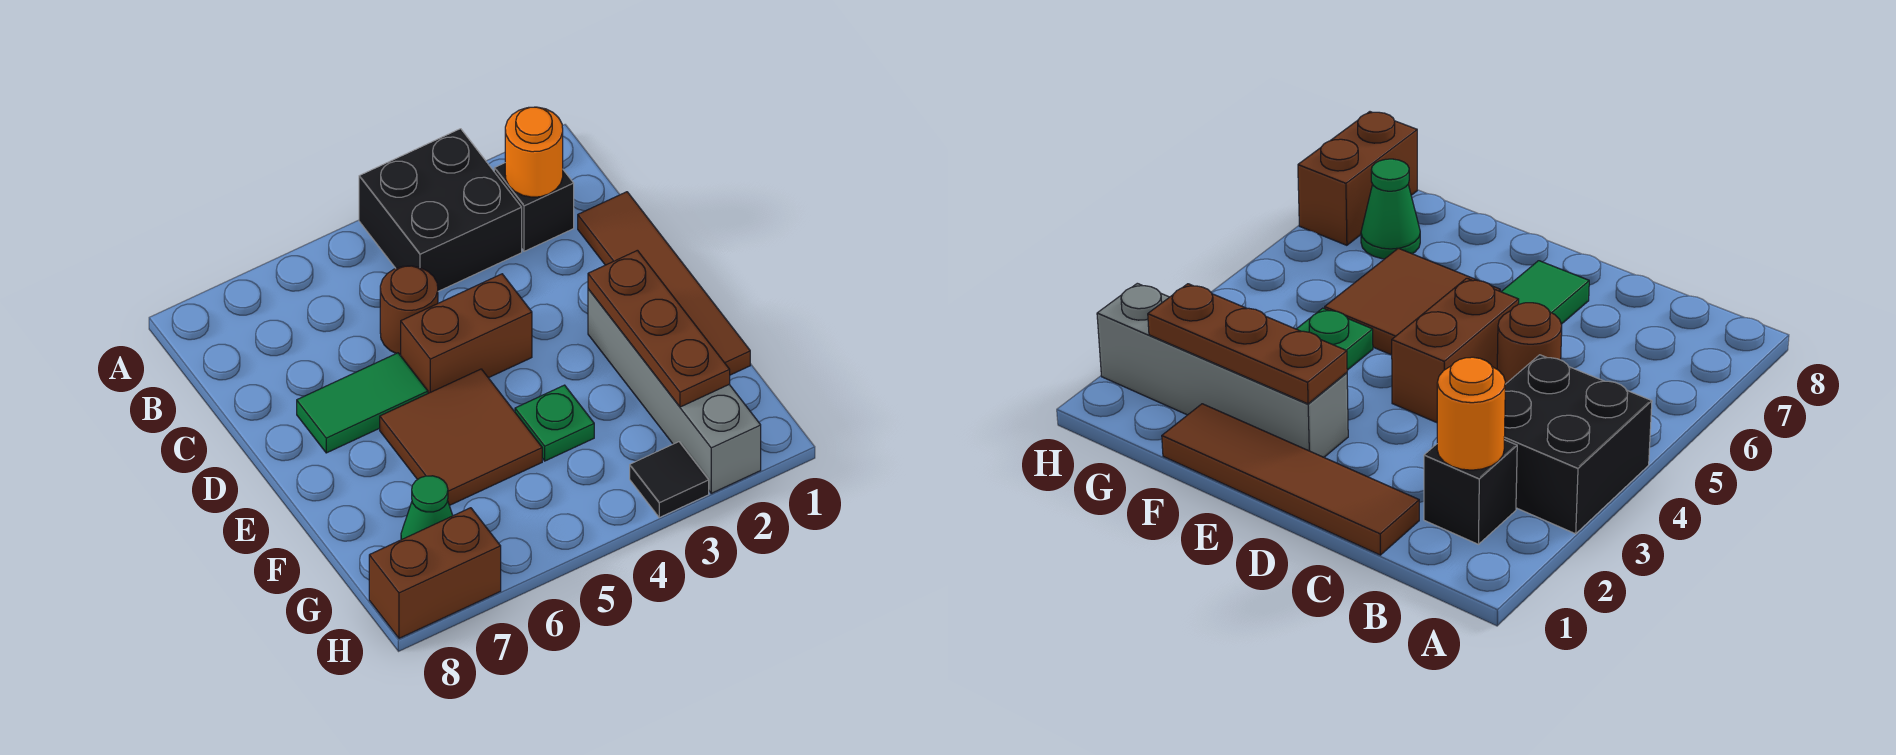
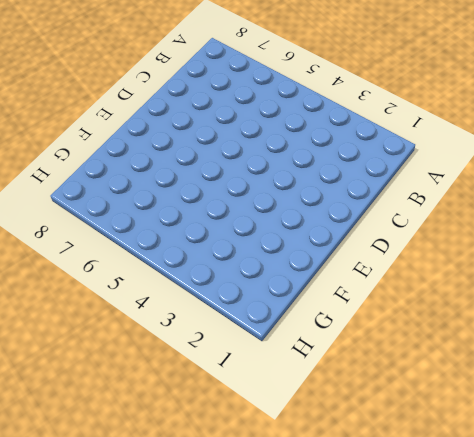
none -> black brick A3:B4 level 1
none -> black brick B2 level 1
none -> brown tile C1:F1 level 1

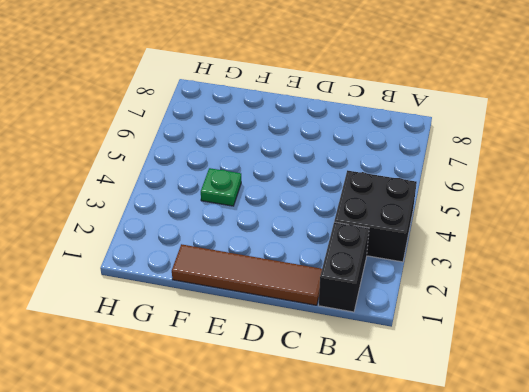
black brick B1:B2 level 1 -> black brick B2 level 1
none -> brown round brick C5 level 1
none -> brown brick D4:D5 level 1
none -> green tile D6:D7 level 1

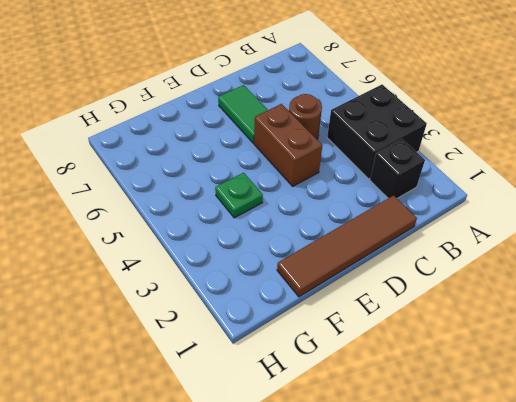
none -> grey brick E2:H2 level 1
none -> brown tile E5:F6 level 1
none -> green cone G7 level 1

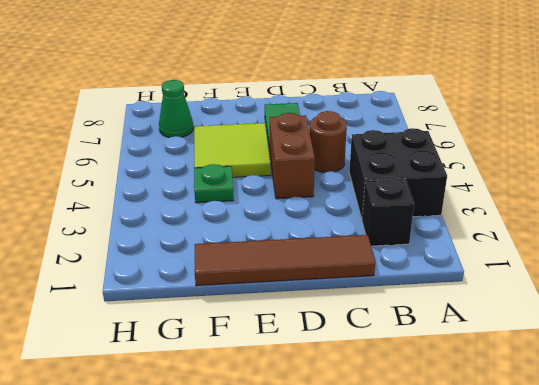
lime tile E5:F6 level 1 -> brown tile E5:F6 level 1
none -> grey brick E2:H2 level 1
none -> black tile H3 level 1
none -> brown brick H7:H8 level 1

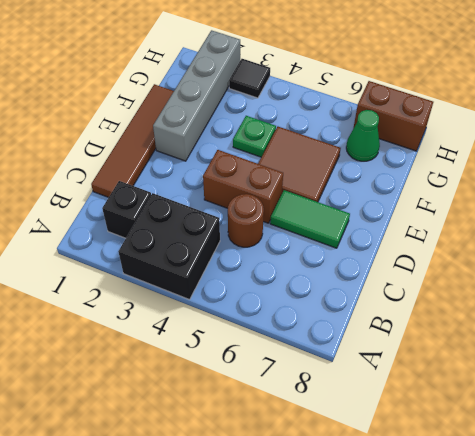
none -> orange round brick B2 level 2
none -> brown plate E2:G2 level 2

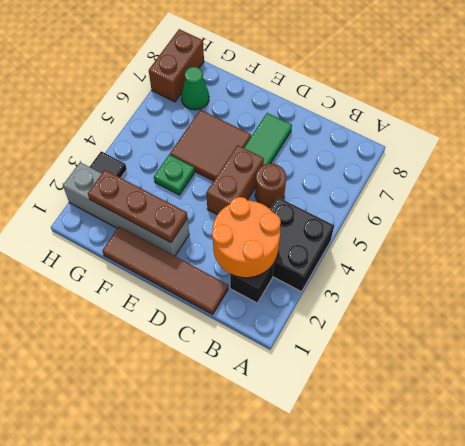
orange round brick B2:C3 level 2 -> orange round brick B2 level 2

